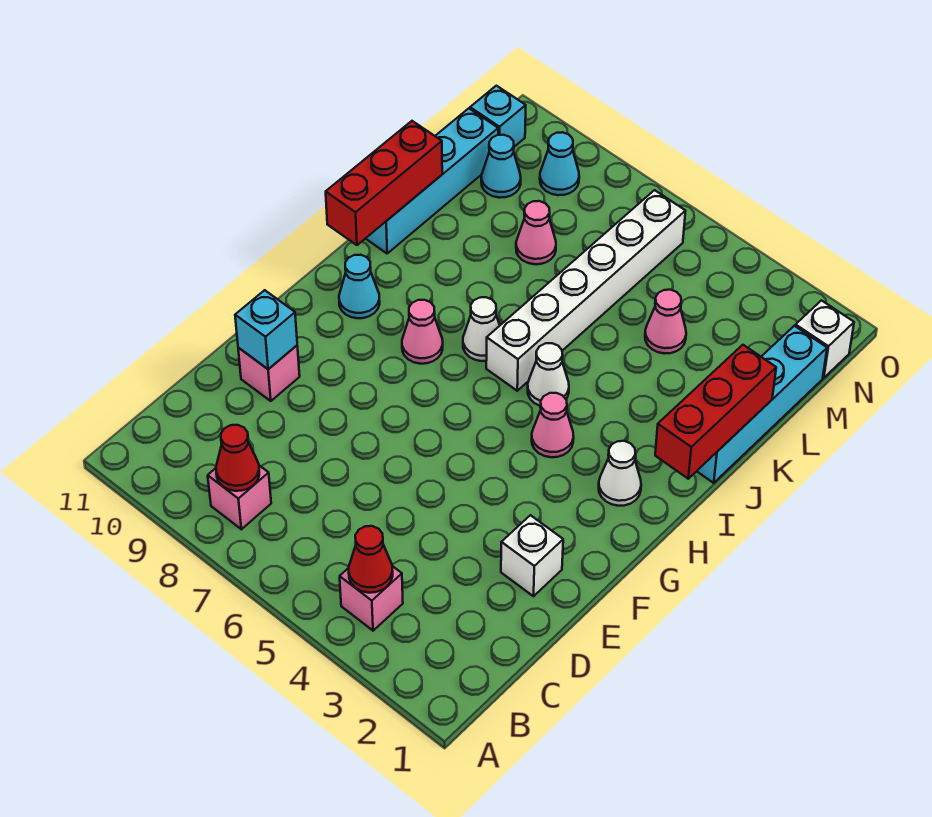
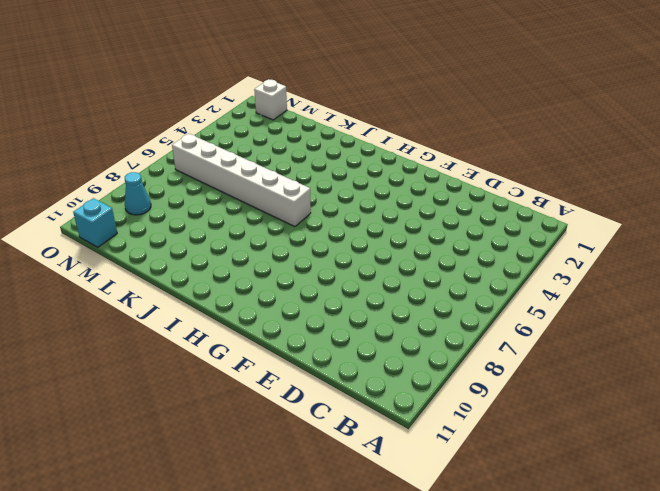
none -> pink brick B4 level 1
none -> pink brick B8 level 1
none -> white brick E2 level 1

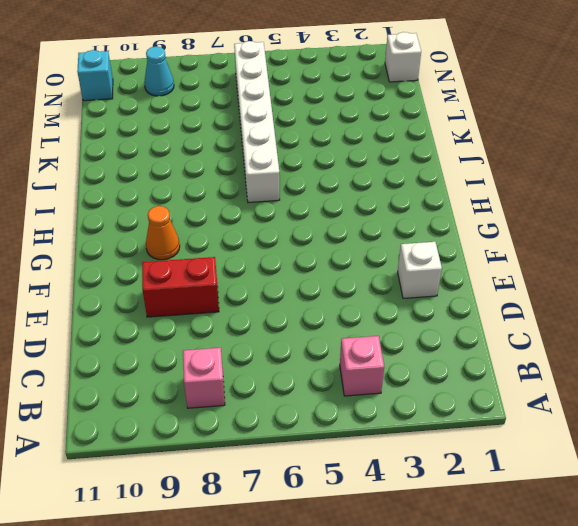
red brick E8:E9 level 1 -> none
orange cone G9 level 1 -> none
none -> pink brick E10 level 1
none -> white cone H2 level 1
none -> pink cone H4 level 1

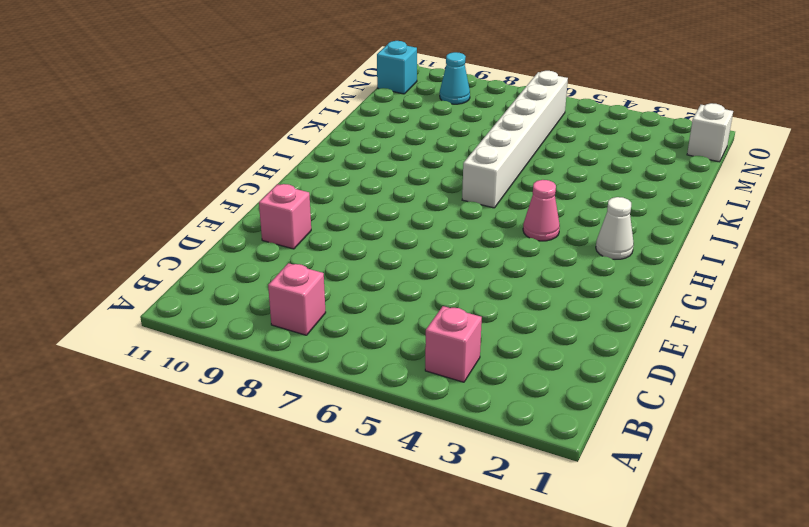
none -> white brick E2 level 1
none -> pink cone H8 level 1
none -> cyan cone H10 level 1

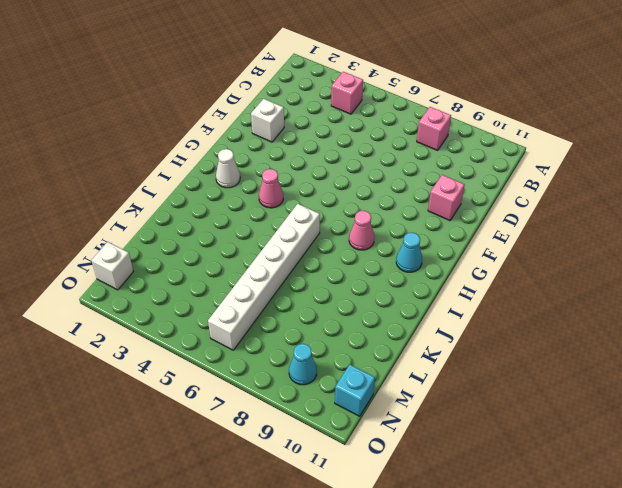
none -> white cone I5 level 1
none -> white cone I7 level 1
none -> cyan brick J1:M1 level 1

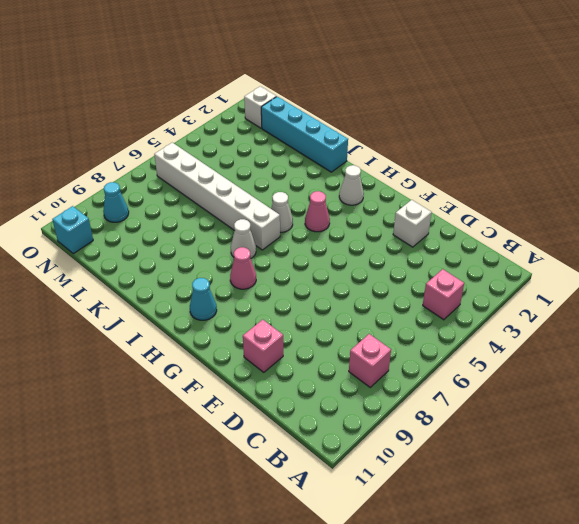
none -> cyan brick J11:M11 level 1
none -> pink cone L4 level 1
none -> pink cone L8 level 1

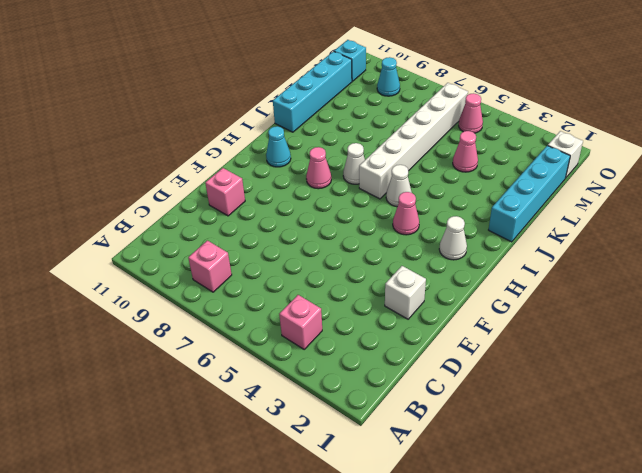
pink cone N5 level 1 -> pink cone L8 level 1
none -> cyan cone M10 level 1
none -> red cone B4 level 2
none -> red cone B8 level 2

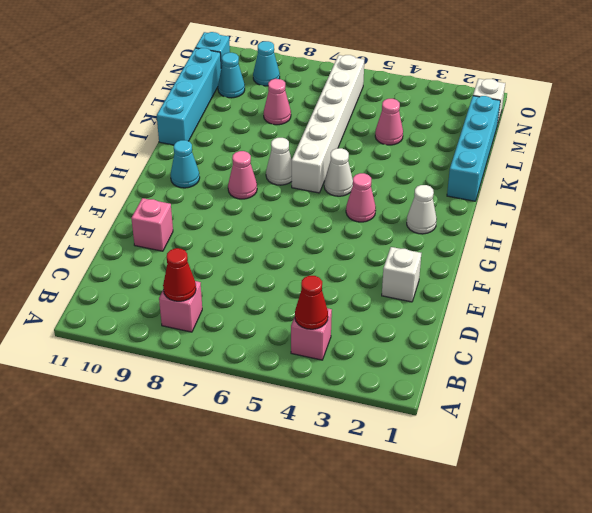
none -> cyan brick E10 level 2
none -> red brick I1:K1 level 2
none -> red brick I11:K11 level 2

